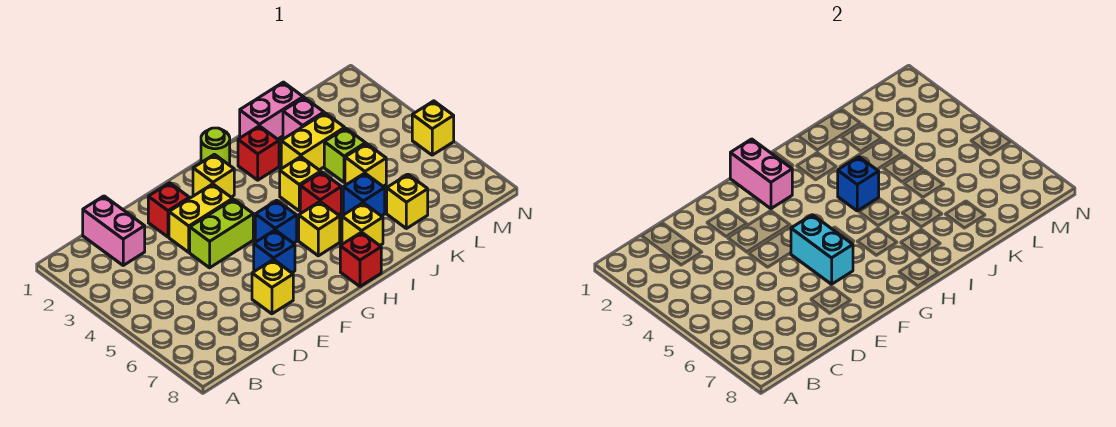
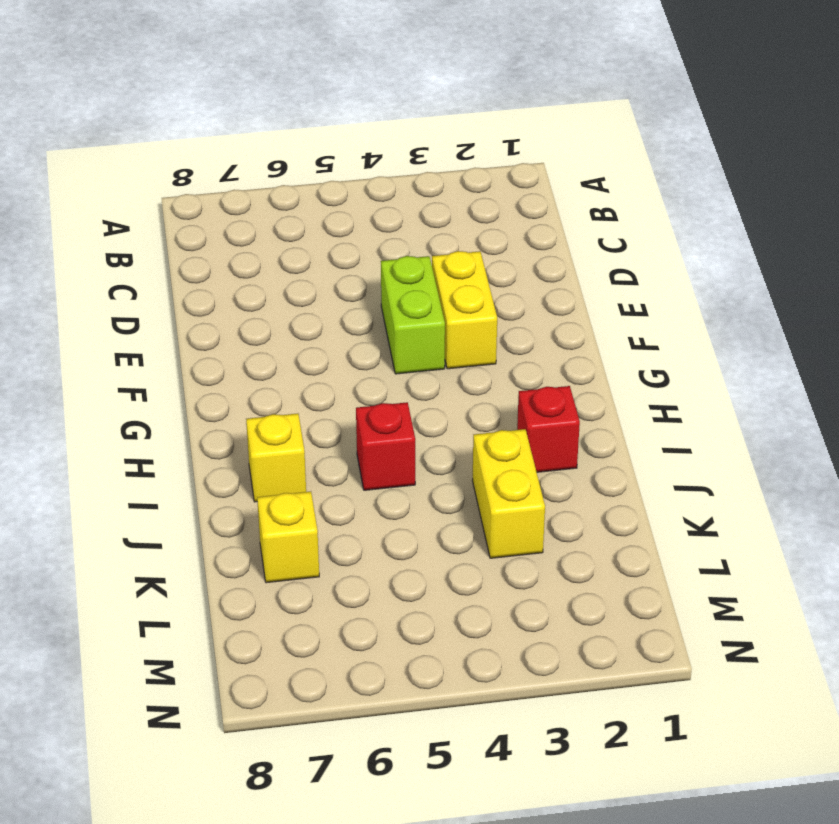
none -> pink brick C1:C2 level 1
none -> red brick E2 level 1
none -> yellow brick E7 level 1

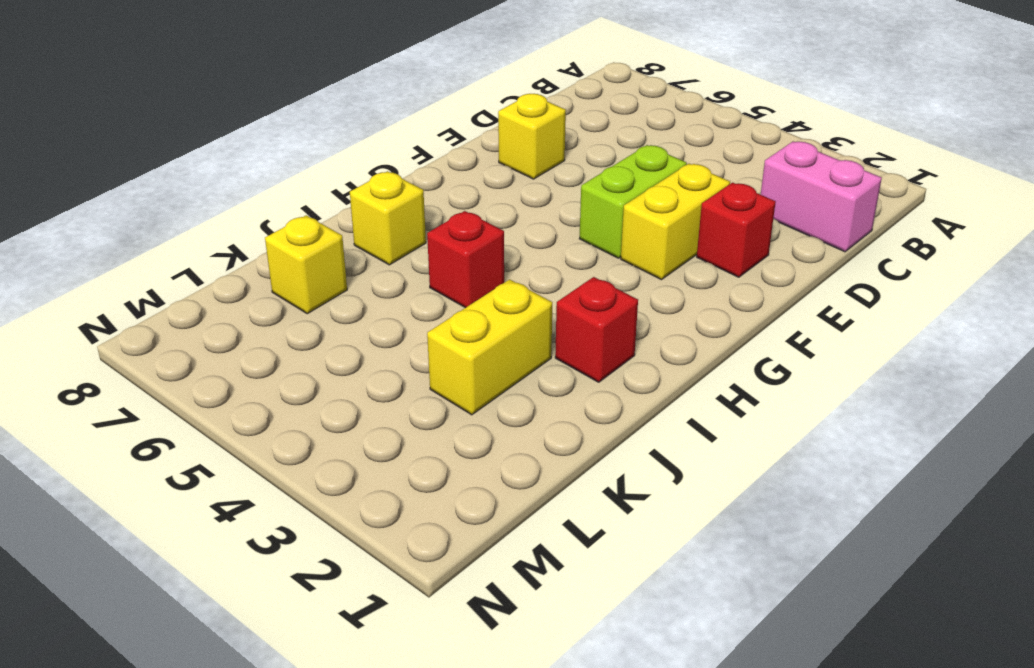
none -> blue brick F6 level 1
none -> yellow brick G2 level 1
none -> blue brick G5 level 1

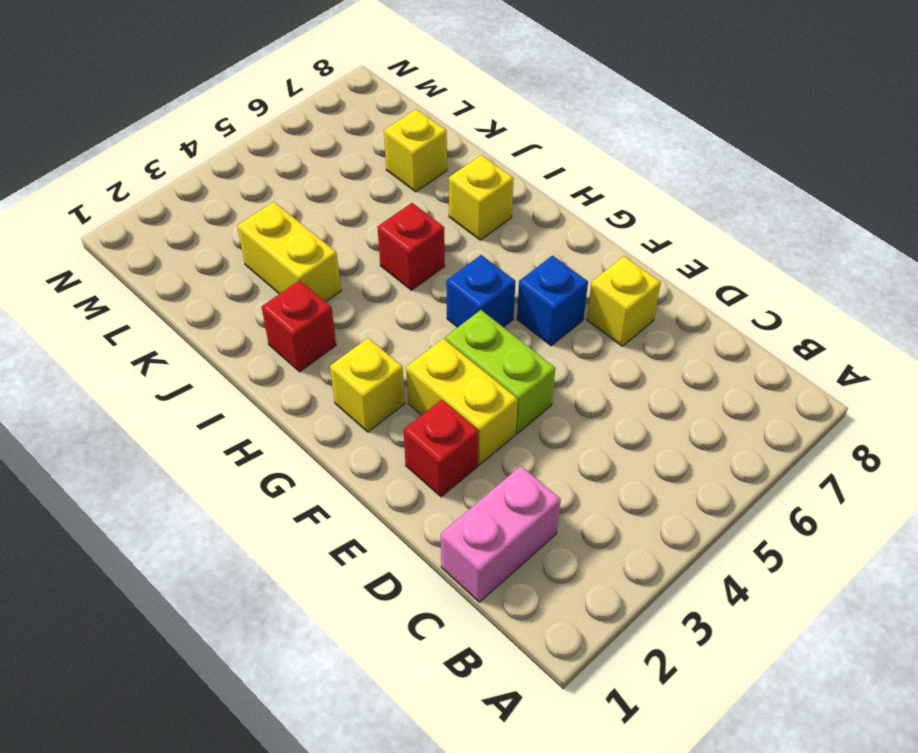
none -> lime round brick H1 level 1
none -> yellow brick H6 level 1
none -> red brick H8 level 1

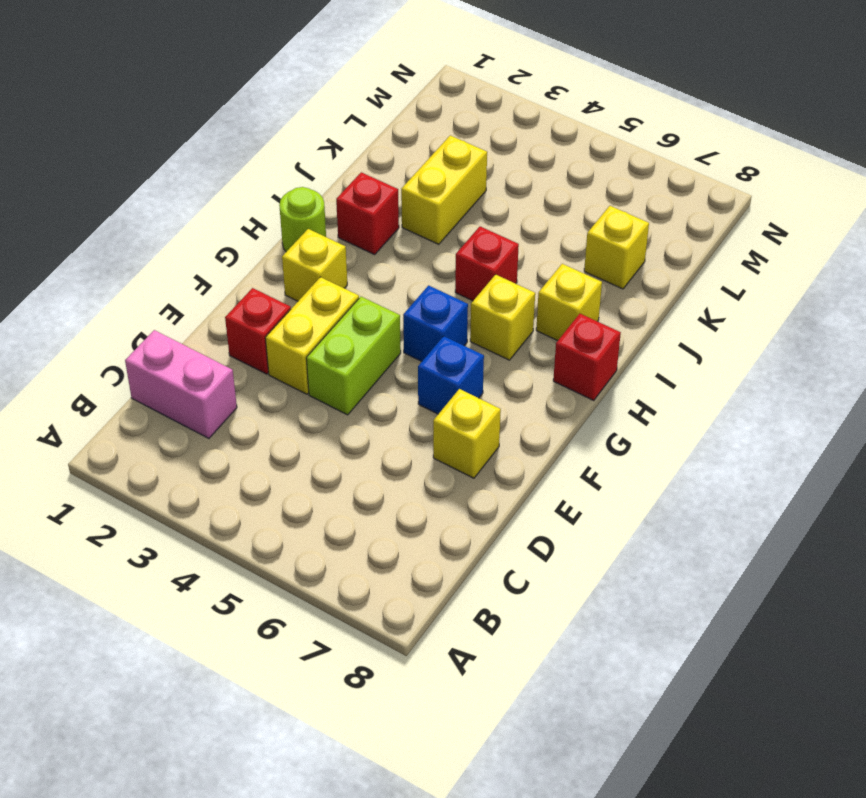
none -> yellow brick I4 level 1
none -> pink brick J1:K1 level 1
none -> blue brick J6 level 1

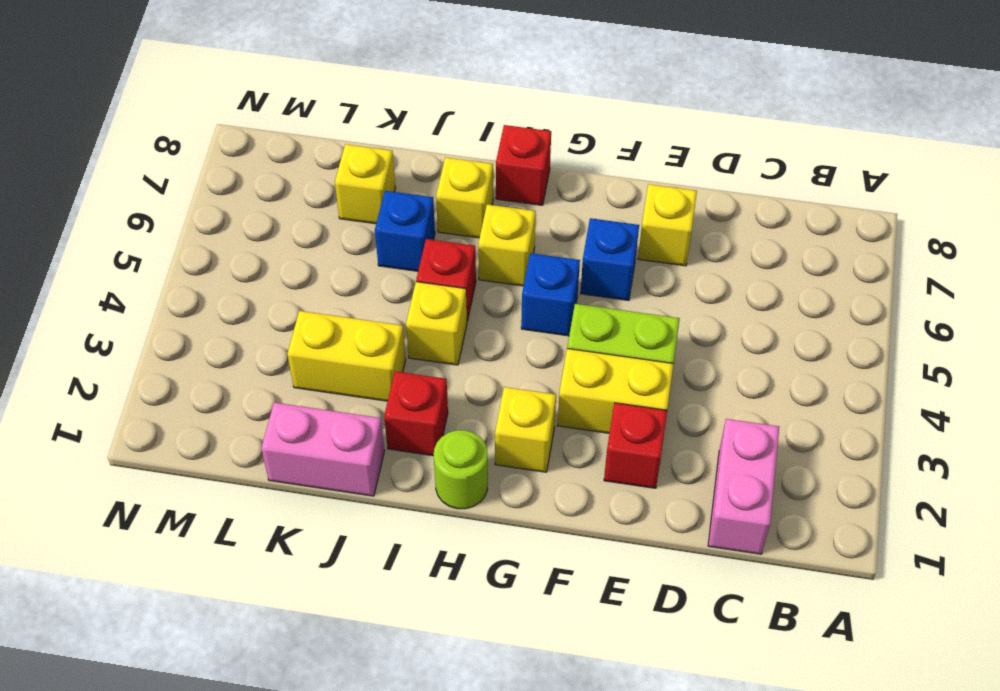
none -> pink brick K2 level 1
none -> lime brick K4 level 1
none -> yellow brick K5 level 1

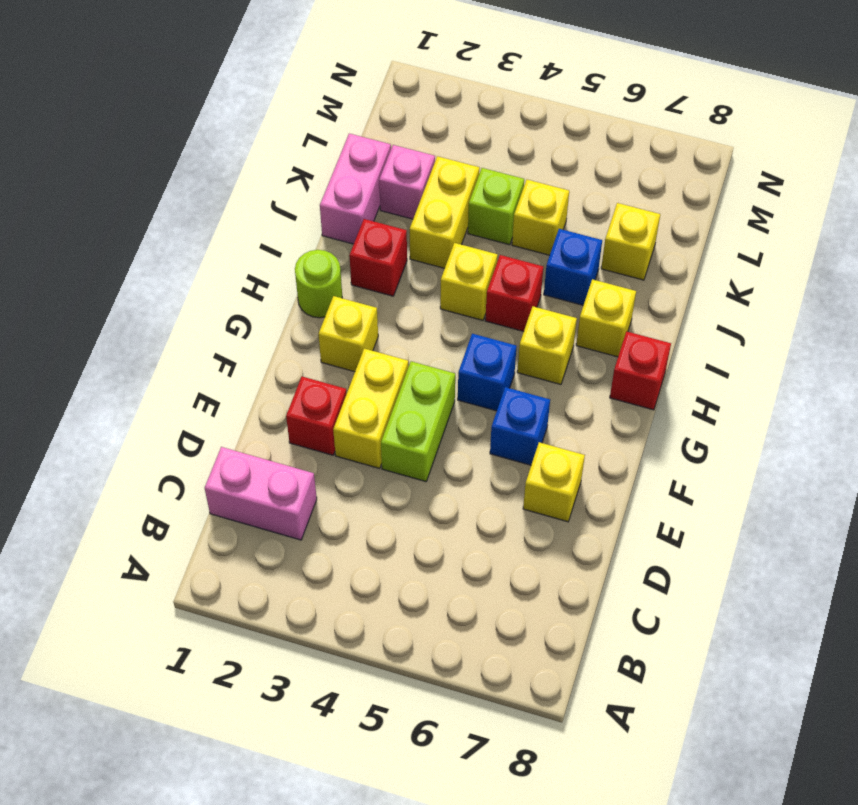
none -> yellow brick N5 level 1
none -> cyan brick F5:F6 level 2
none -> pink brick G1:G2 level 2

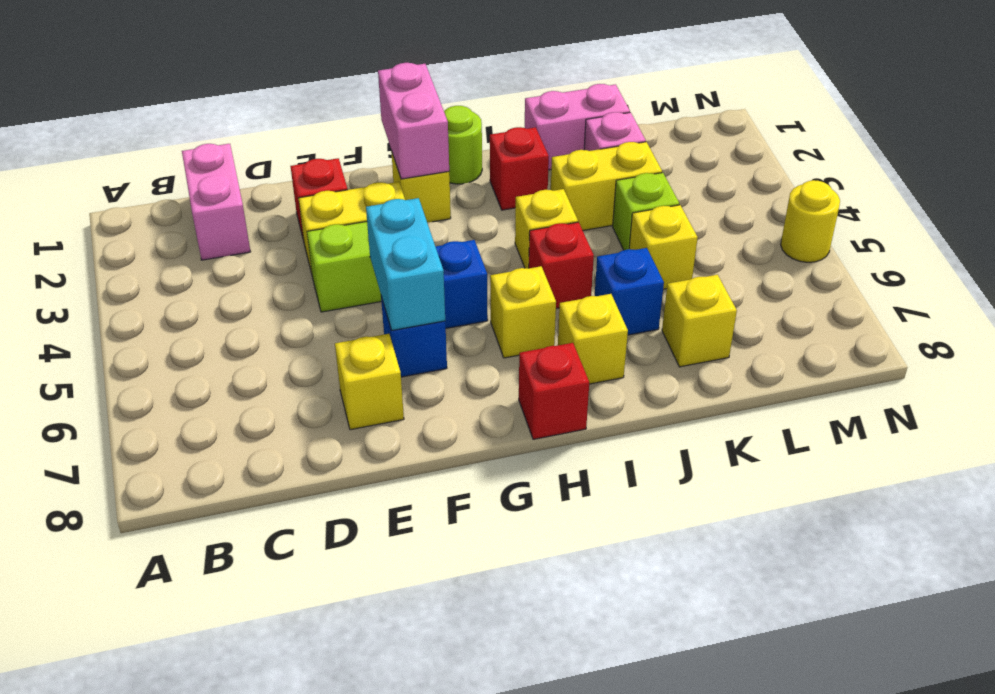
yellow round brick N5 level 1 -> yellow brick N5 level 1
none -> blue brick I4 level 2

